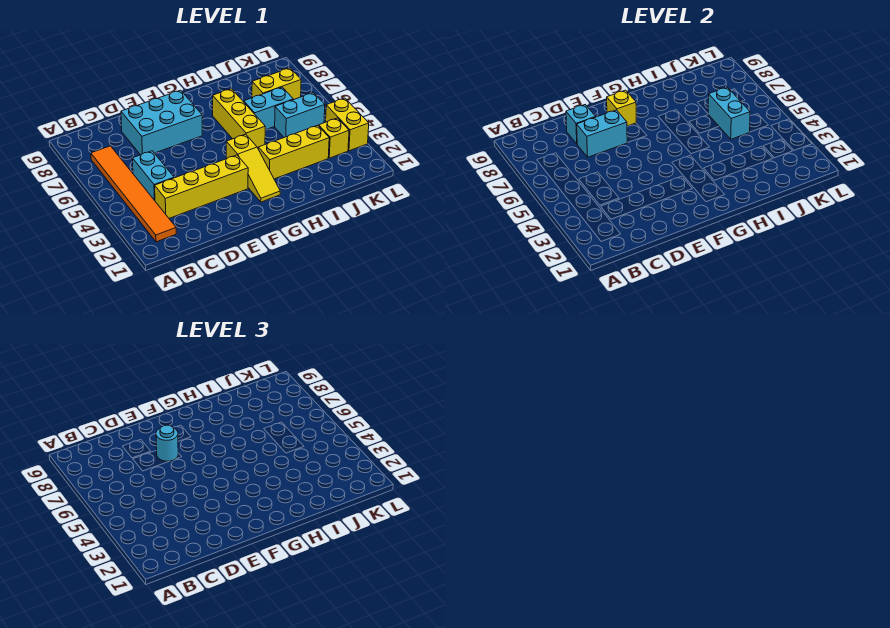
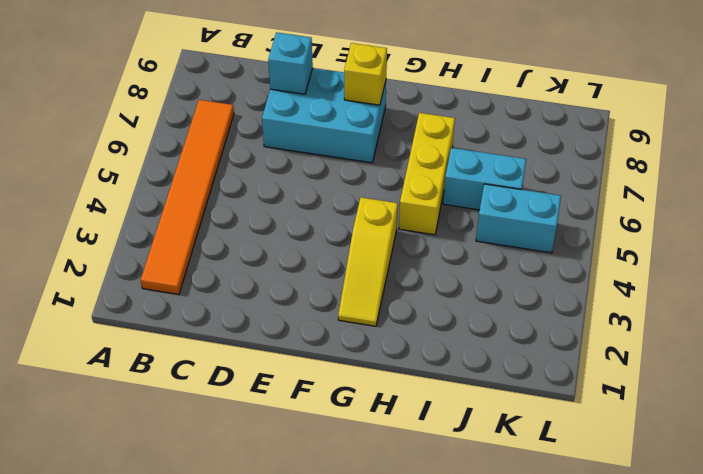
none -> yellow brick C3:F3 level 1
none -> cyan brick C4:C5 level 1
none -> yellow brick H3:J3 level 1

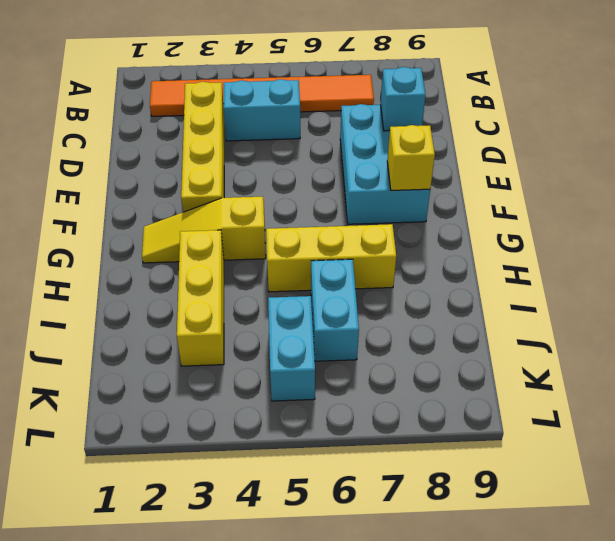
none -> yellow brick J7:K7 level 1
none -> yellow brick K3 level 1
none -> yellow brick L3:L4 level 1

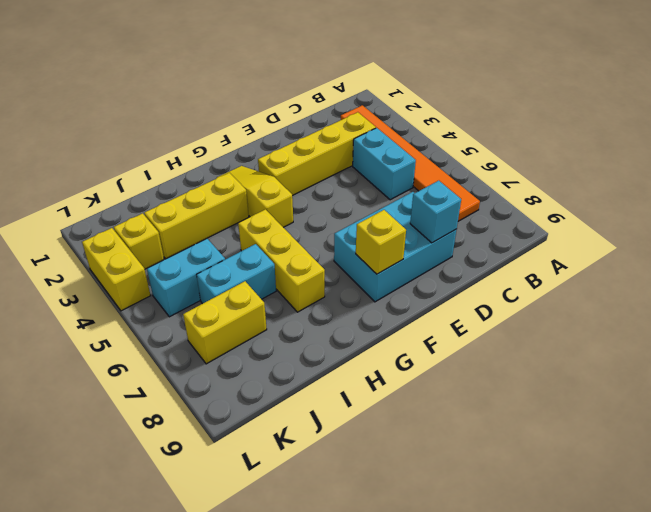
none -> cyan brick D7:E7 level 2
none -> cyan brick J5:J6 level 2
none -> cyan round brick E7 level 3

